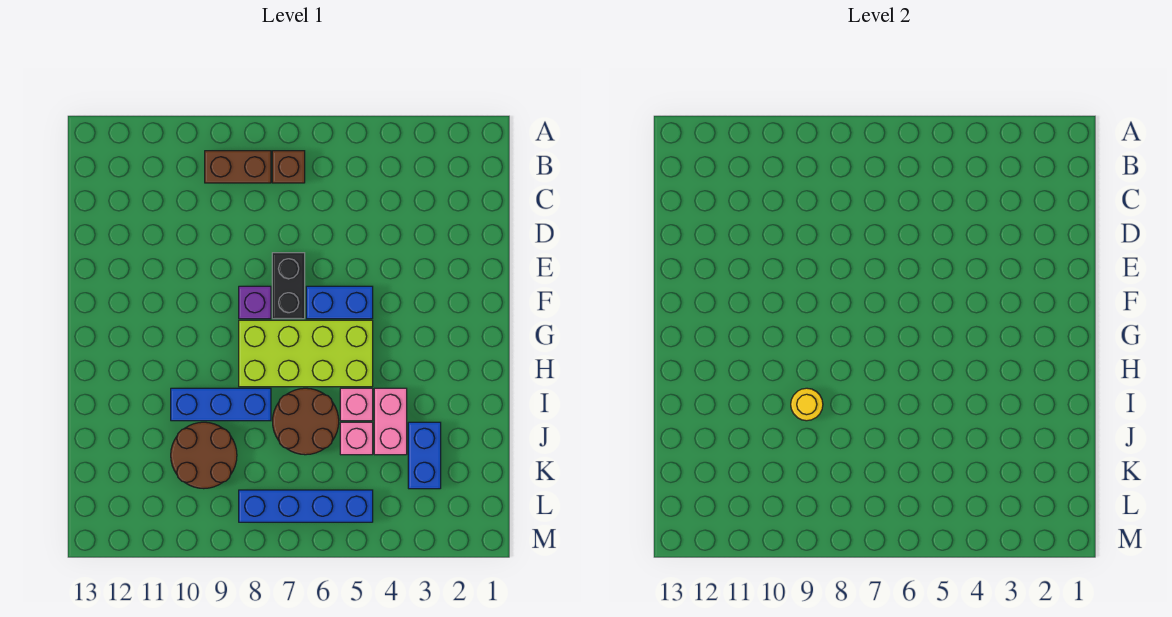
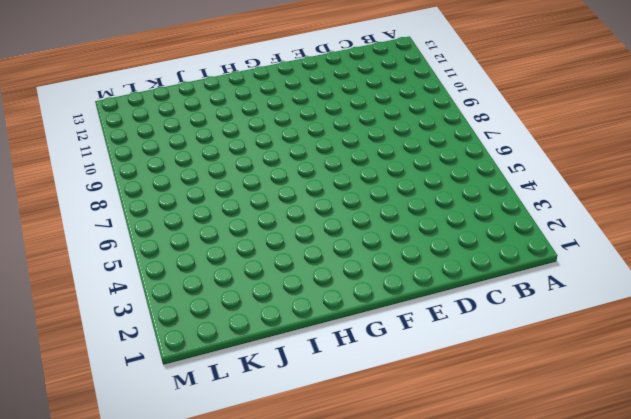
none -> brown brick B7 level 1
none -> brown brick B8:B9 level 1
none -> black brick E7:F7 level 1

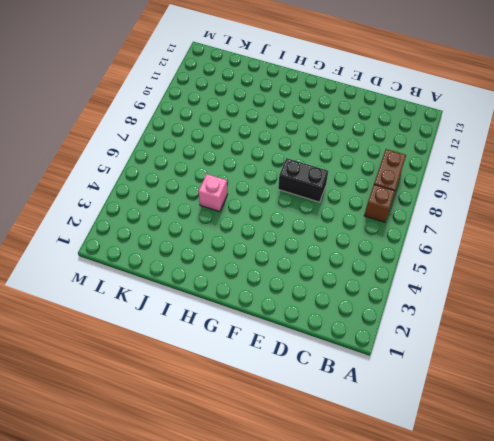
none -> blue brick F5:F6 level 1
none -> purple brick F8 level 1
none -> lime brick G5:H8 level 1

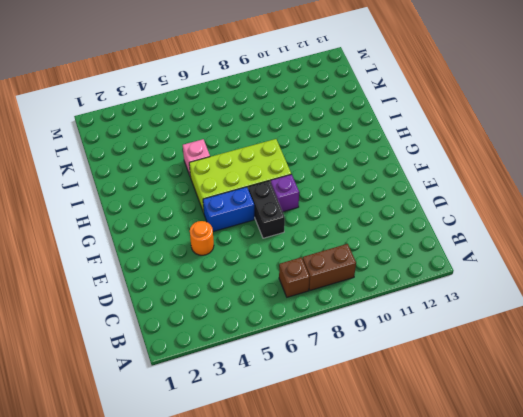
orange round brick E4 level 1 -> none
none -> pink brick I4:J4 level 1
none -> brown round brick I6:J7 level 1
none -> blue brick I8:I10 level 1

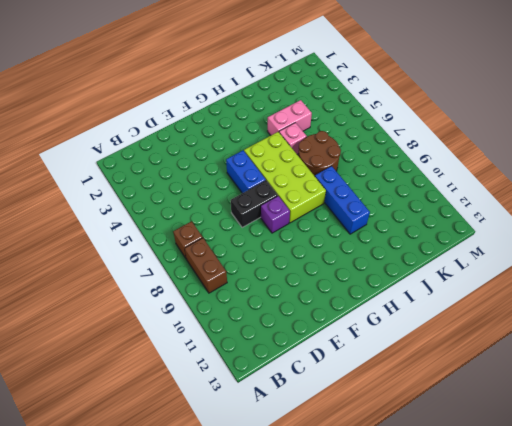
none -> blue brick J3:K3 level 1
none -> pink brick J5 level 1
none -> brown round brick J9:K10 level 1

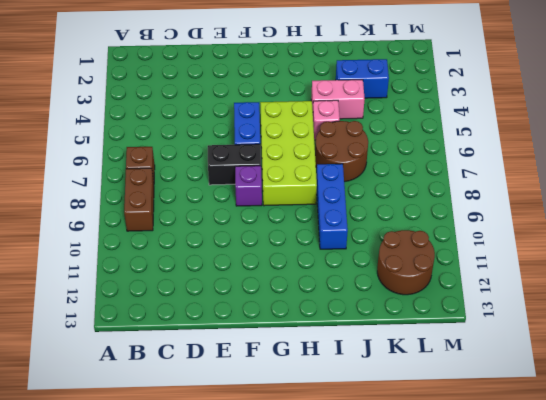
brown round brick K11:L12 level 1 -> brown round brick J9:K10 level 1
none -> pink brick J5 level 1
none -> blue brick L5:L8 level 1
none -> yellow round brick I9 level 2

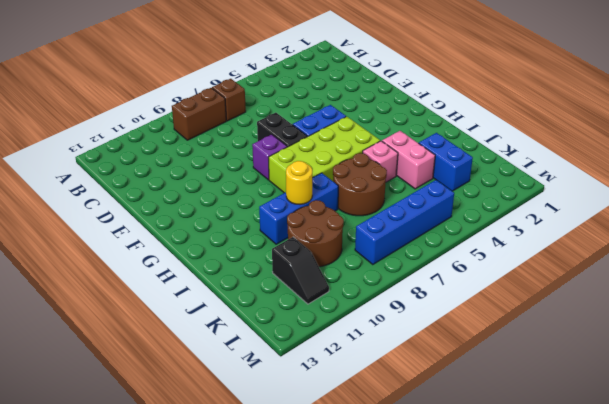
black slope K11:L11 level 1 top K -> none
none -> pink brick J5 level 1

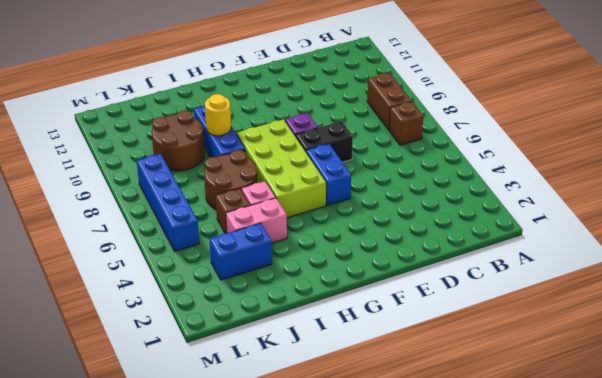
brown brick J5 level 1 -> pink brick J5 level 1

